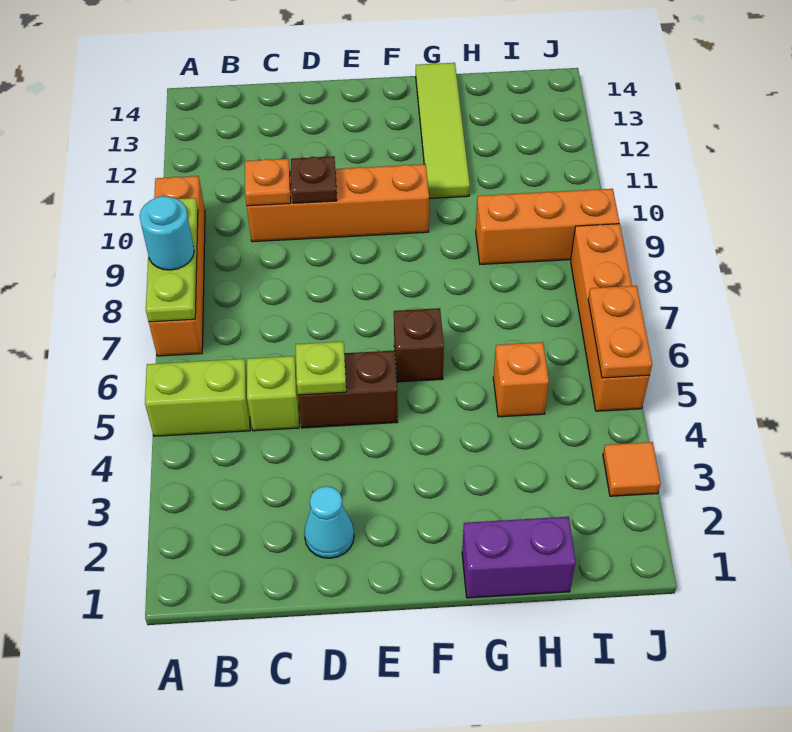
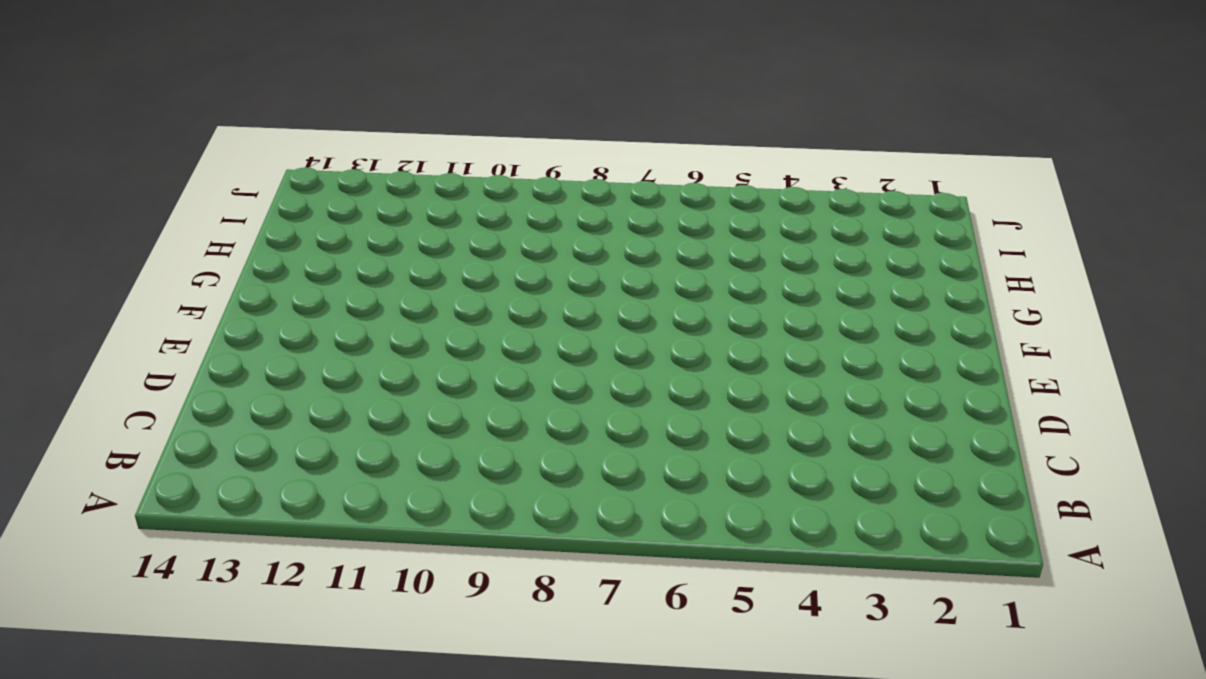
none -> lime brick A5:B5 level 1
none -> orange brick A7:A10 level 1
none -> lime brick C5 level 1

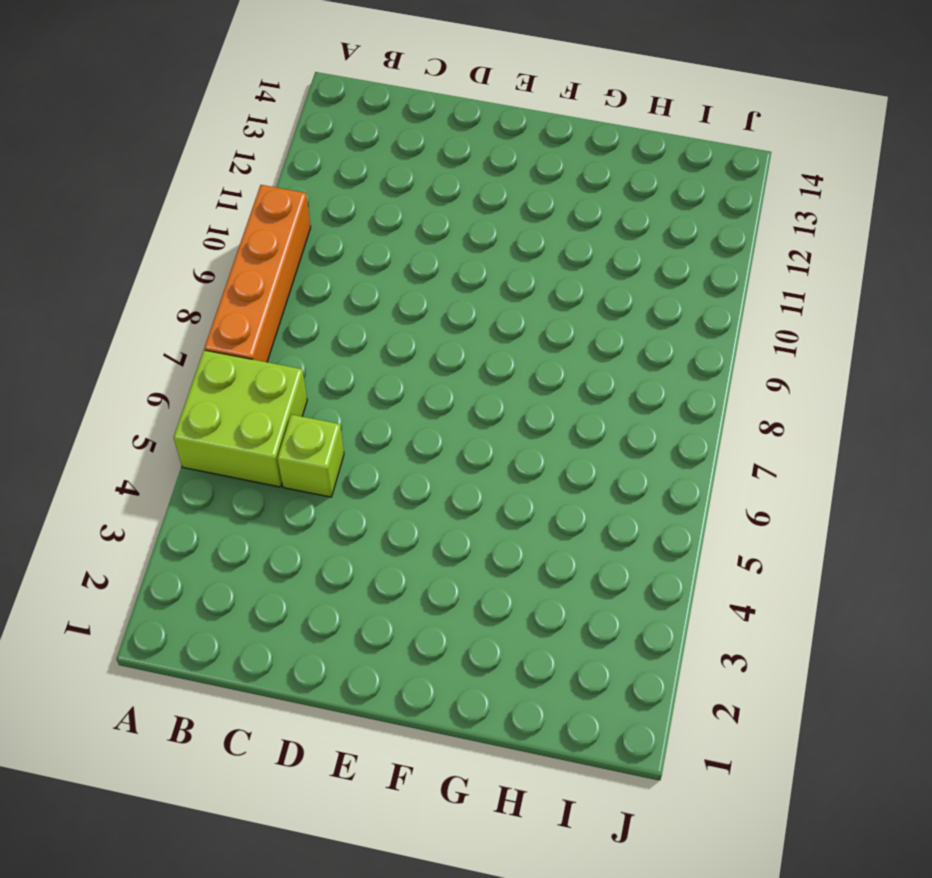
lime brick A5:B6 level 1 -> lime brick A5:B5 level 1
none -> orange brick C10:F10 level 1
none -> cyan cone D2 level 1
none -> brown brick D5:E5 level 1

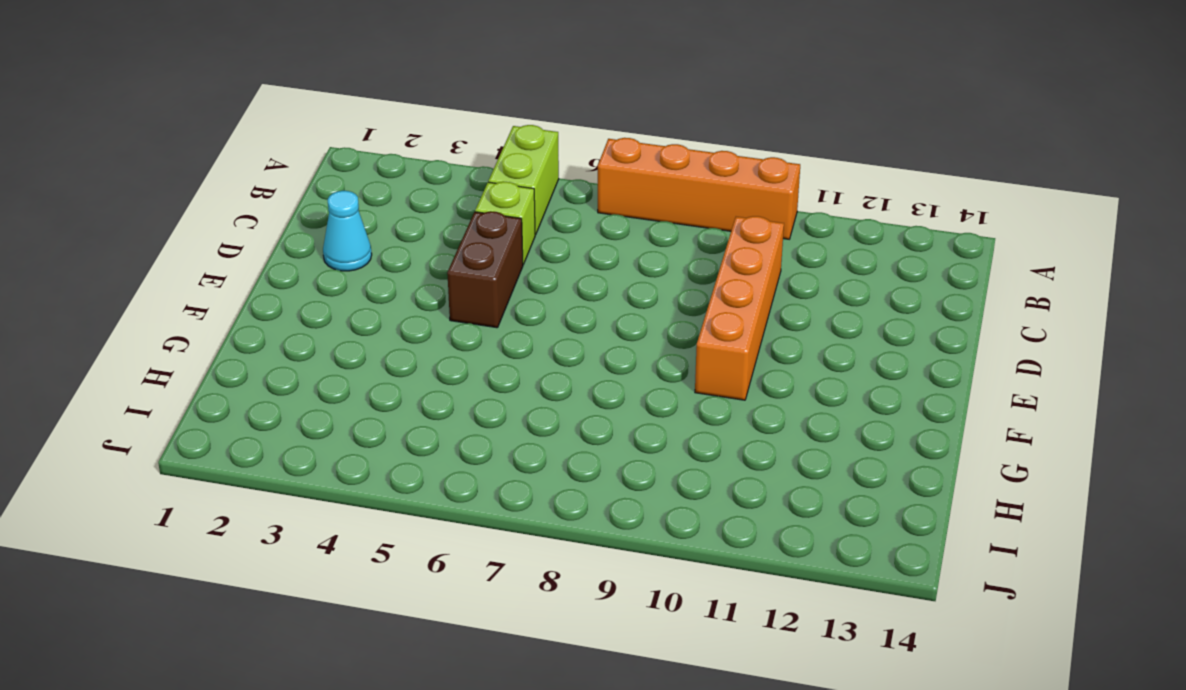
none -> brown brick F6 level 1
none -> purple brick G1:H1 level 1
none -> lime tile G11:G14 level 1

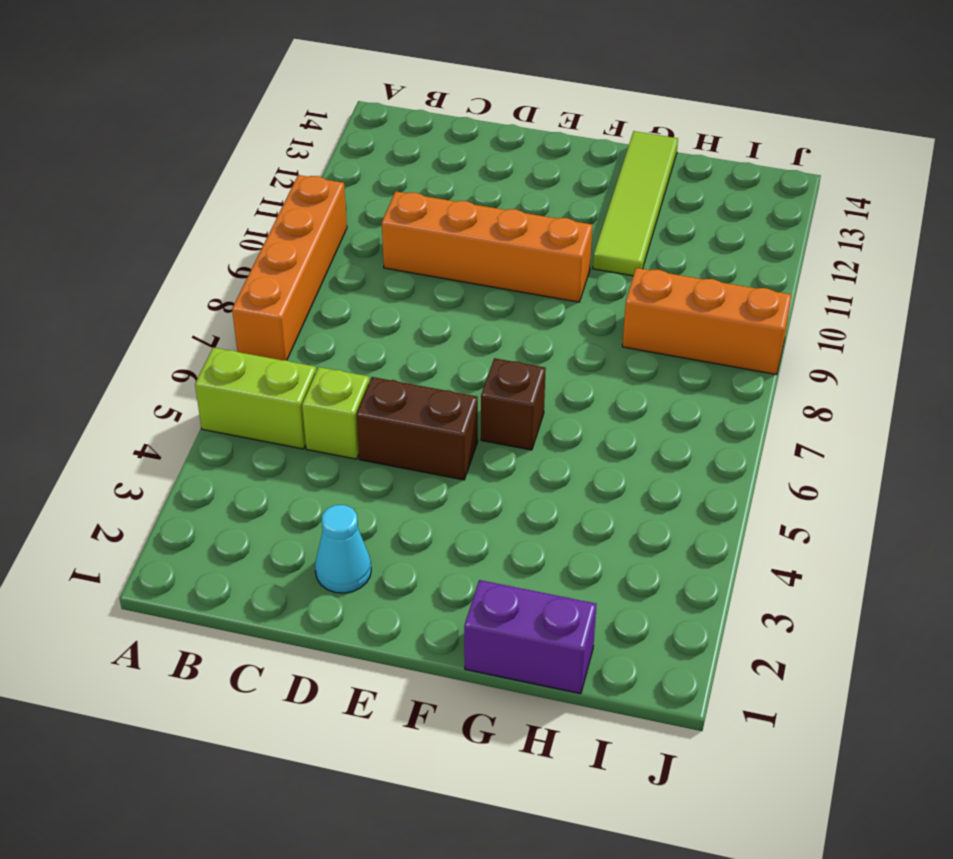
none -> orange brick H5 level 1
none -> orange tile J3 level 1
none -> orange brick J5:J8 level 1

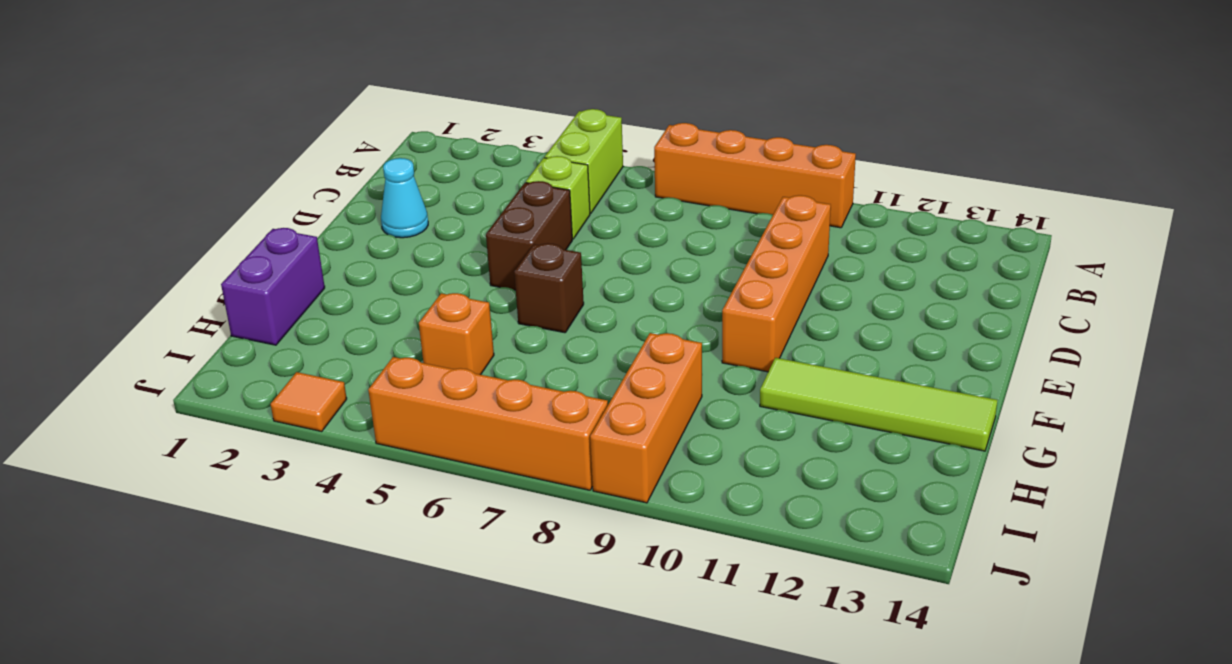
none -> lime plate A7:A9 level 2
none -> orange plate C10 level 2
none -> lime plate D5 level 2

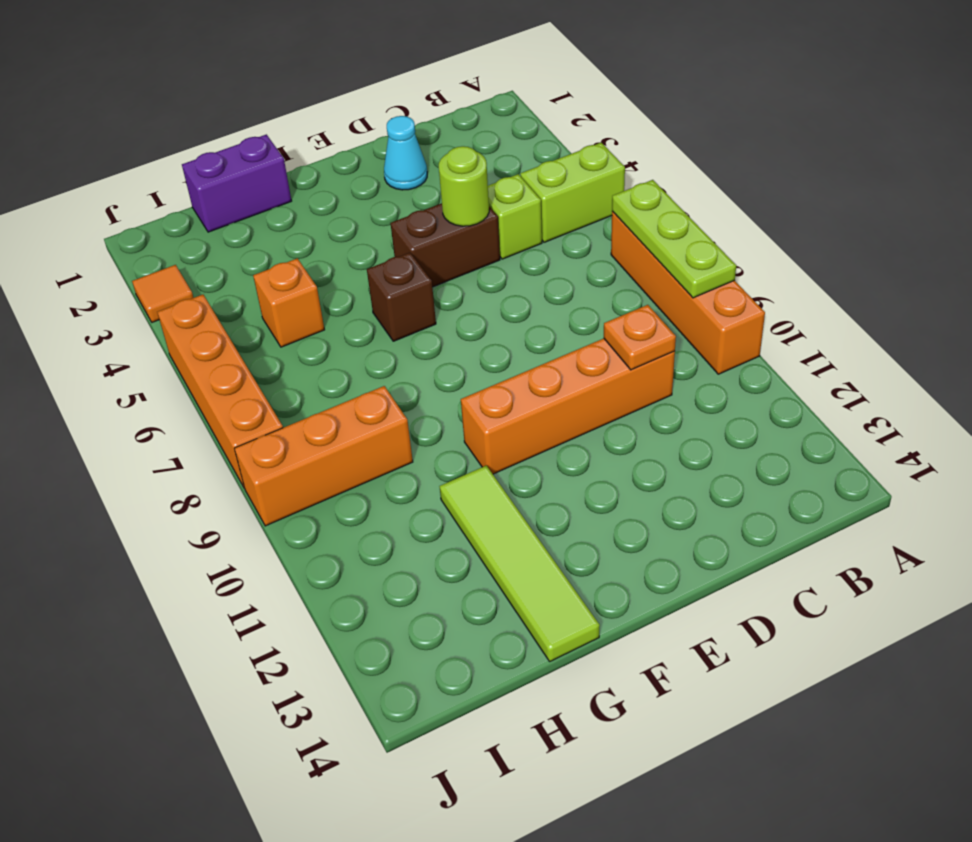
lime round brick D5 level 2 -> lime plate D5 level 2
none -> brown plate D10 level 2
none -> orange plate J5:J6 level 2
none -> cyan round brick A8 level 3

